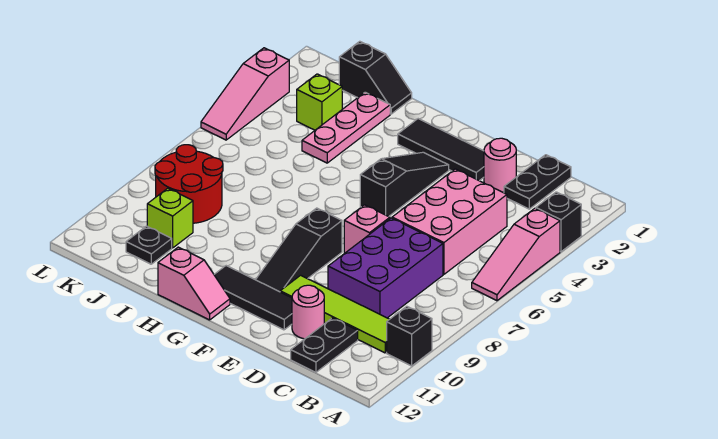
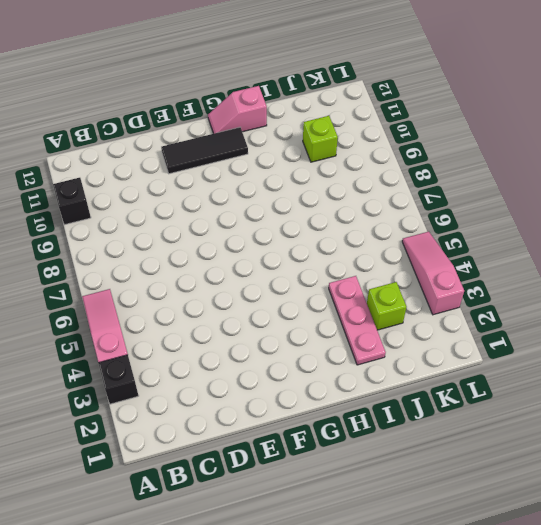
none -> lime tile B10:E10 level 1
none -> black plate C1:C2 level 1
none -> pink brick C4:D6 level 1

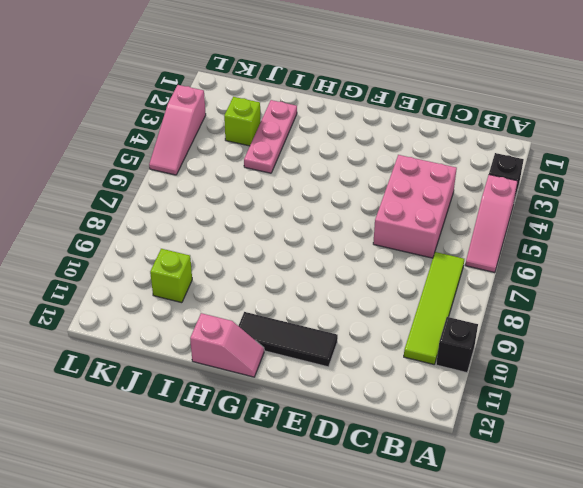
lime tile B7:B10 level 1 -> lime tile B10:E10 level 1
none -> black plate C1:C2 level 1
none -> purple brick C7:D9 level 1
none -> black plate C11:C12 level 1

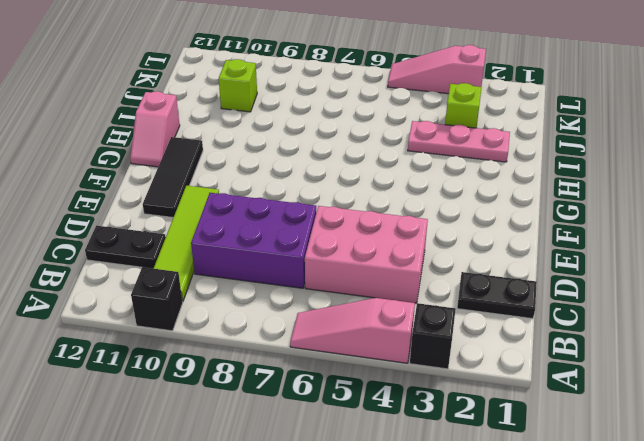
none -> pink round brick D2 level 1
none -> pink round brick D11 level 1
none -> black tile E2:G2 level 1

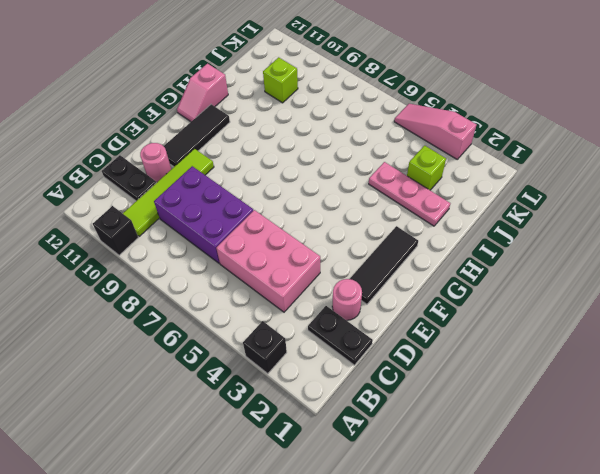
none -> pink slope A4:A6 level 1 top 4
none -> pink brick E7 level 1
none -> black slope F3:F5 level 1 top 5

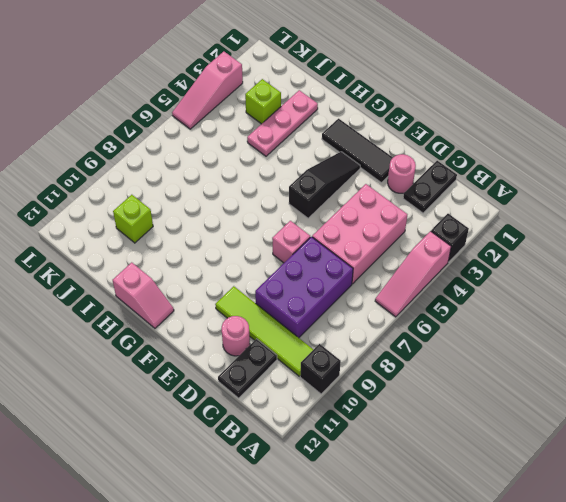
none -> black tile E11:G11 level 1
none -> black slope F8:F10 level 1 top 8
none -> black slope I1:J1 level 1 top J

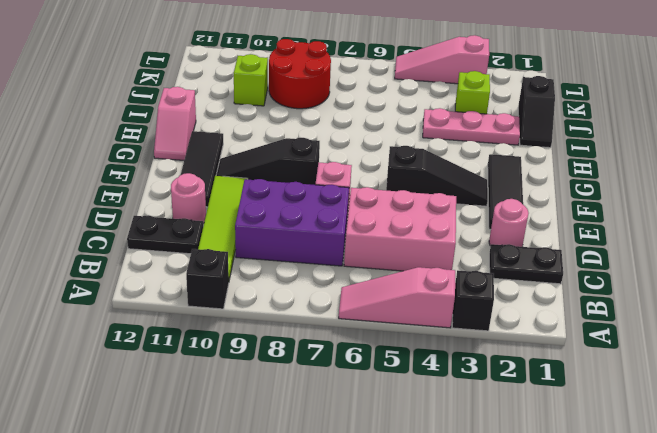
none -> black plate J11 level 1

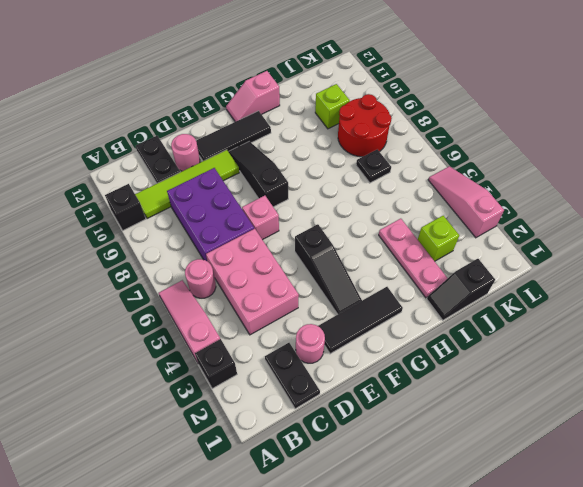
pink round brick B6 level 1 -> none
black plate J7 level 1 -> black plate J11 level 1

